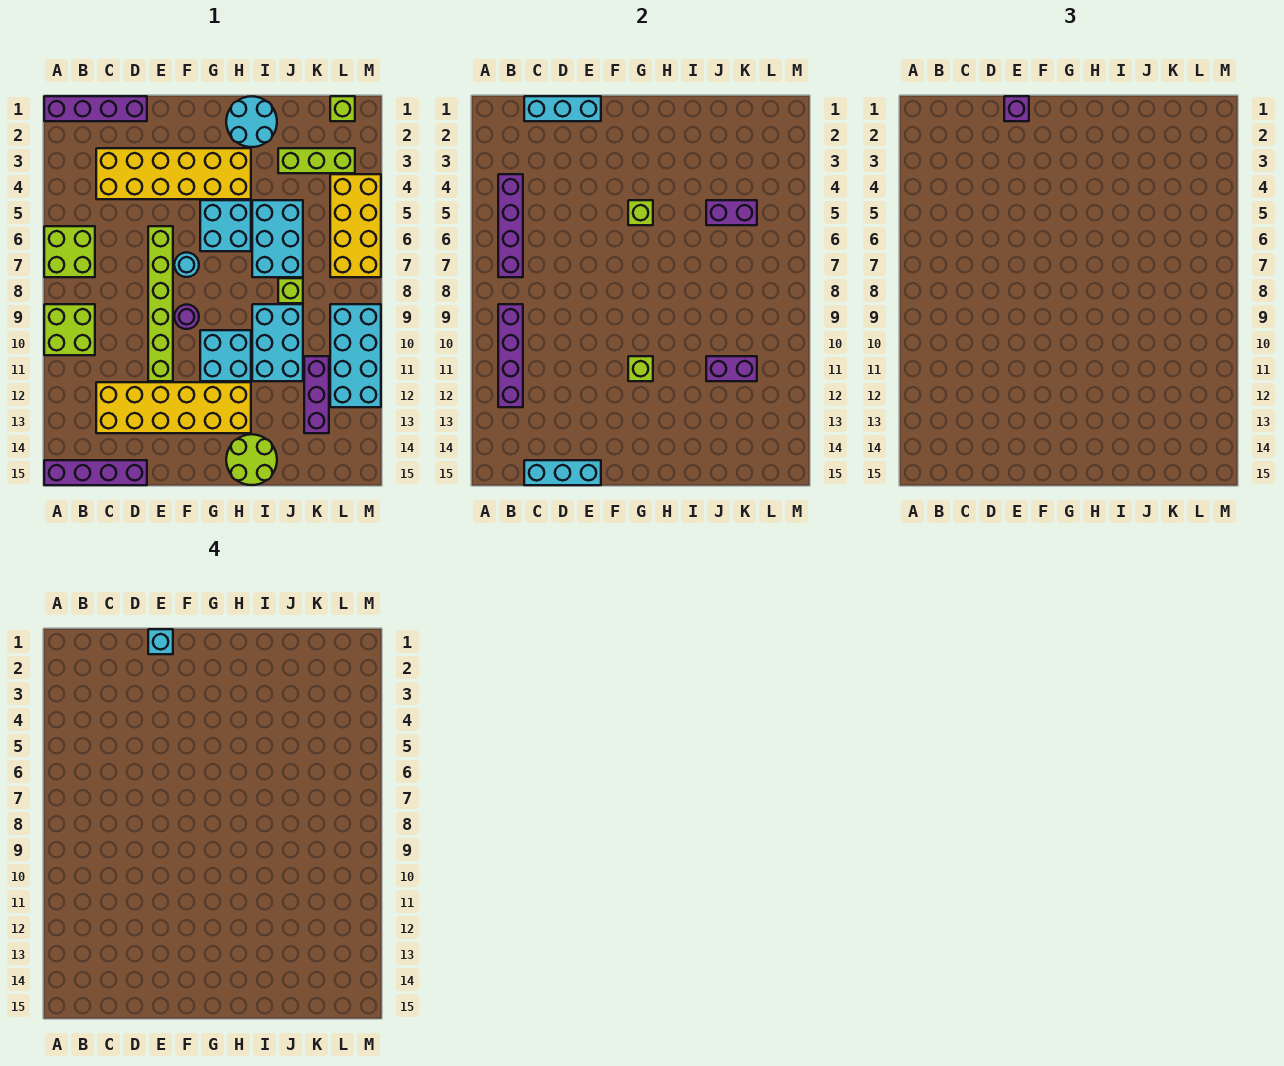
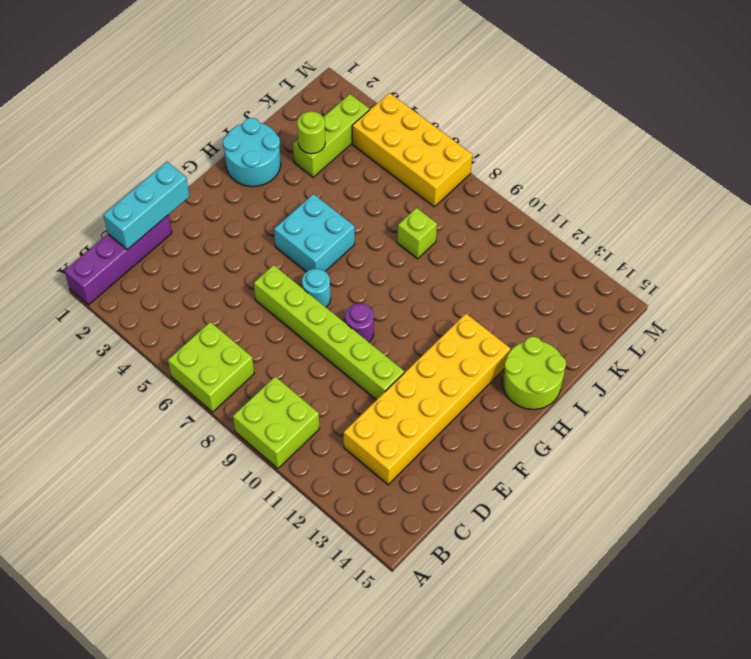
lime round brick J3 level 2 -> none
none -> purple brick A15:D15 level 1
none -> yellow brick C3:H4 level 1
none -> cyan brick G10:H11 level 1
none -> cyan brick I5:J7 level 1

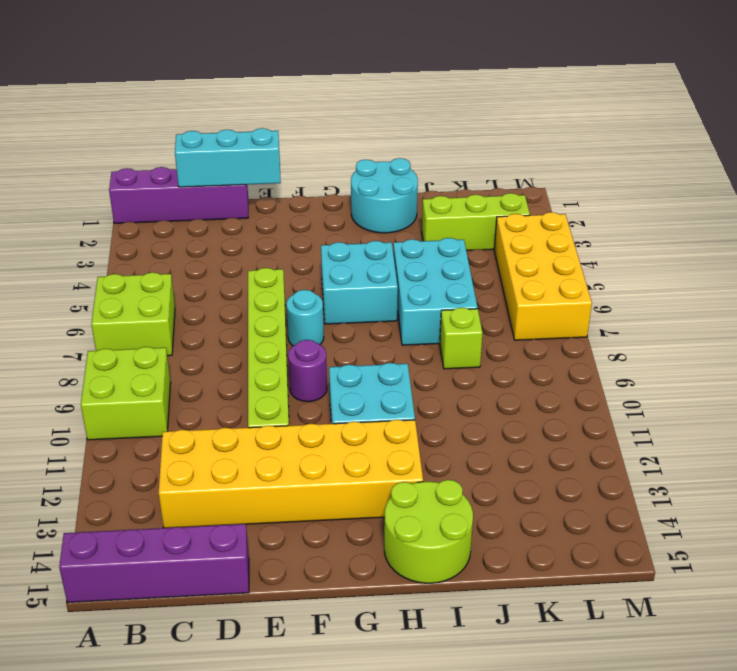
none -> yellow brick C3:H4 level 1
none -> cyan brick I9:J11 level 1
none -> purple brick K11:K13 level 1
none -> lime brick L1 level 1

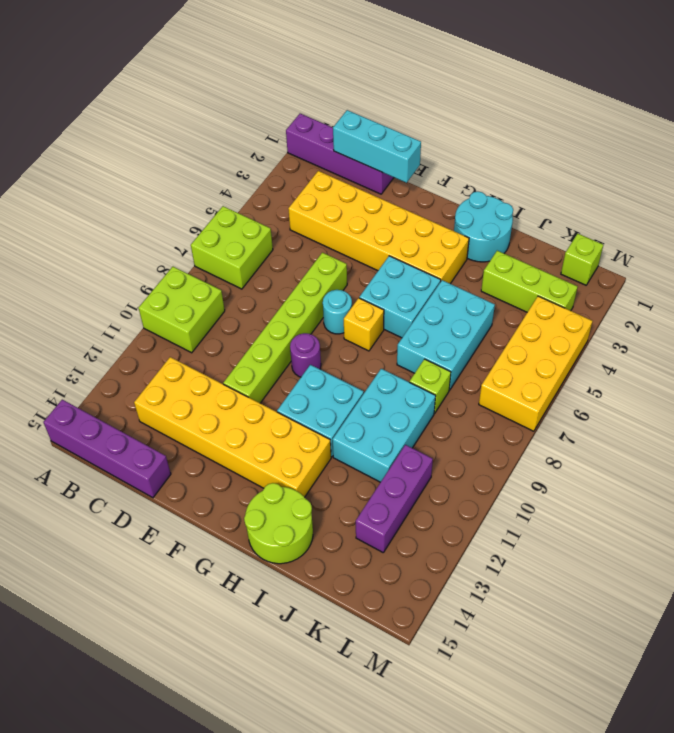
yellow brick G7 level 1 -> none
none -> cyan brick L9:M12 level 1
none -> purple brick B4:B7 level 2
none -> purple brick B9:B12 level 2
none -> cyan brick C15:E15 level 2

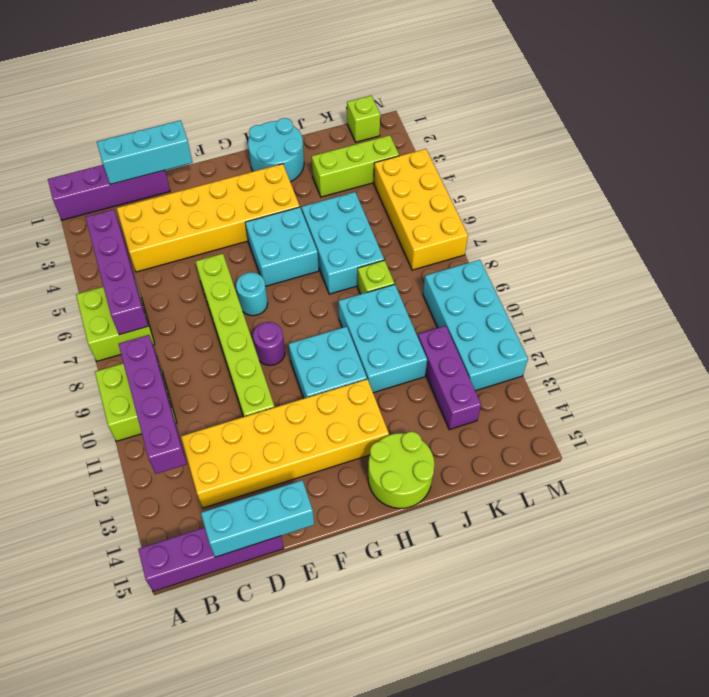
none -> lime brick G5 level 2
none -> lime brick G11 level 2
none -> purple brick J5:K5 level 2
none -> purple brick J11:K11 level 2

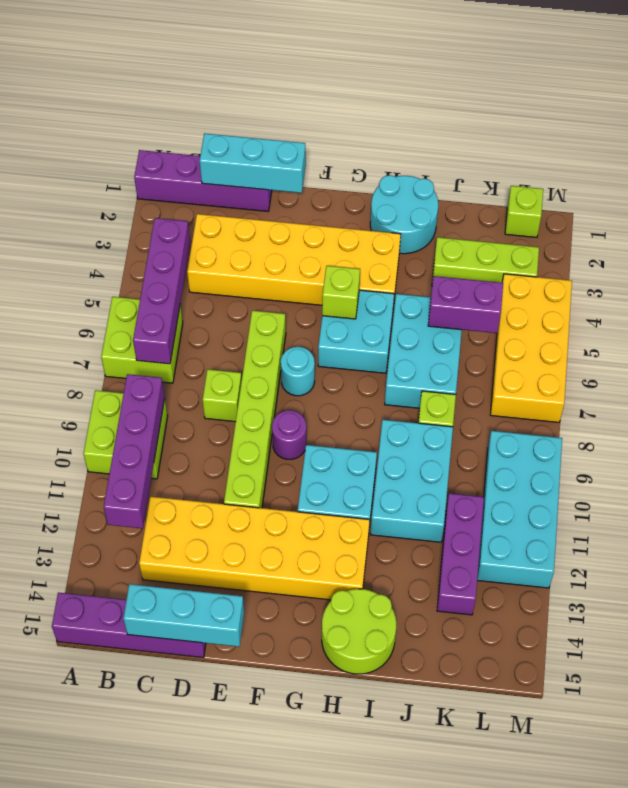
lime brick D8 level 1 -> lime brick G11 level 2
none -> purple brick J11:K11 level 2
none -> purple brick E1 level 3
none -> cyan brick E1 level 4

